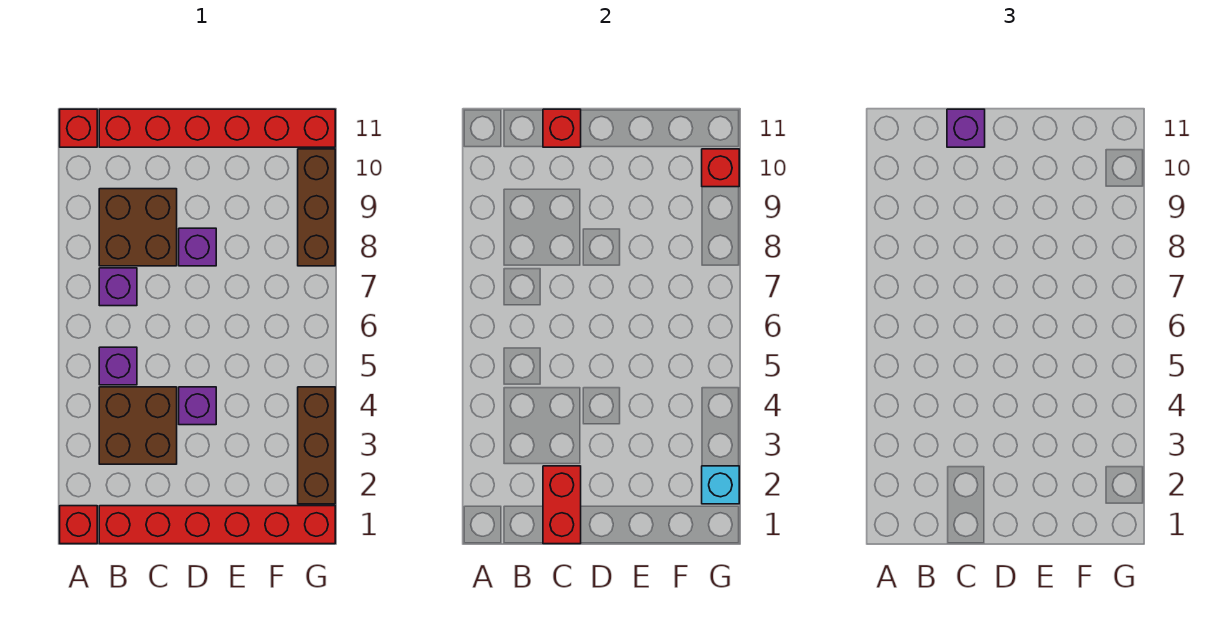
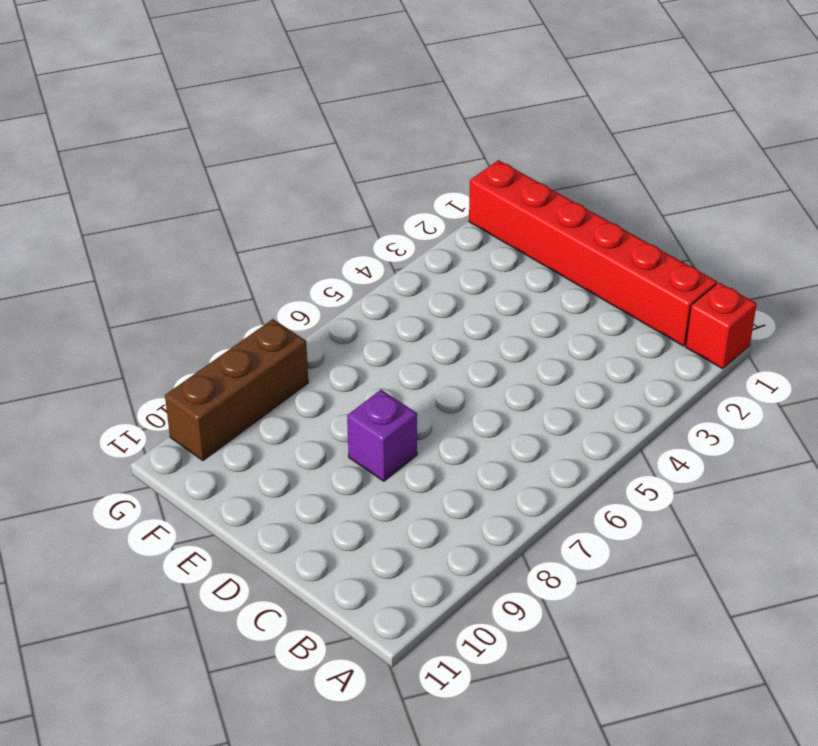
none -> red brick A11 level 1
none -> brown brick B3:C4 level 1
none -> purple brick B5 level 1

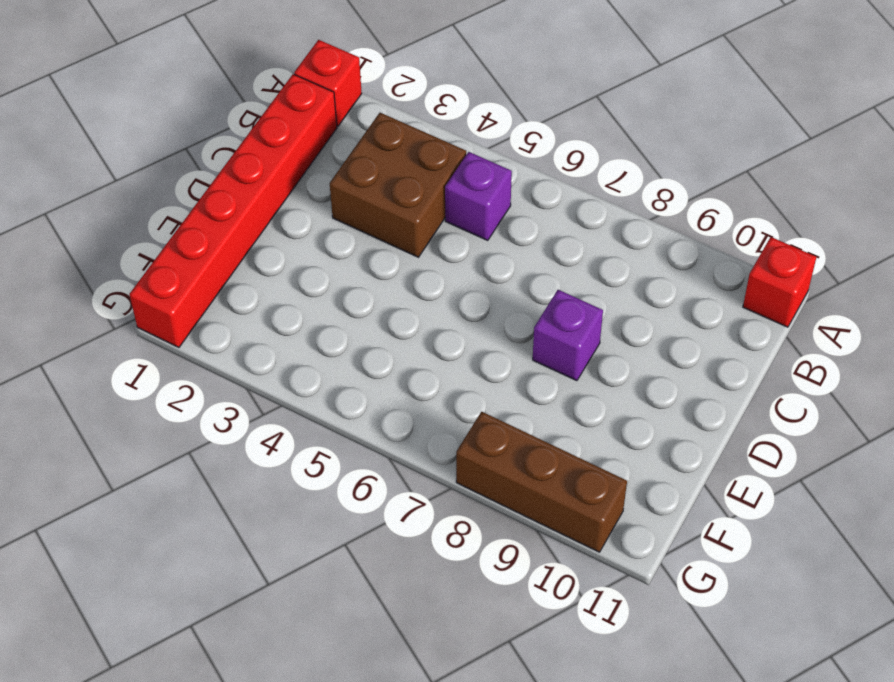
none -> purple brick B7 level 1
none -> brown brick B8:C9 level 1
none -> red brick B11:G11 level 1

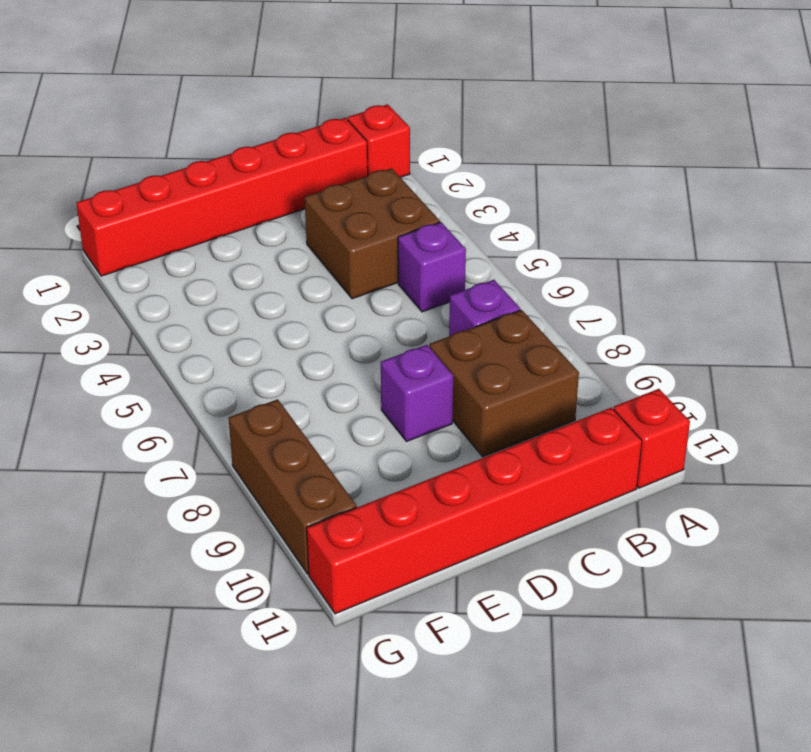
none -> purple brick D4 level 1
none -> brown brick G2:G4 level 1
none -> red brick C1:C2 level 2

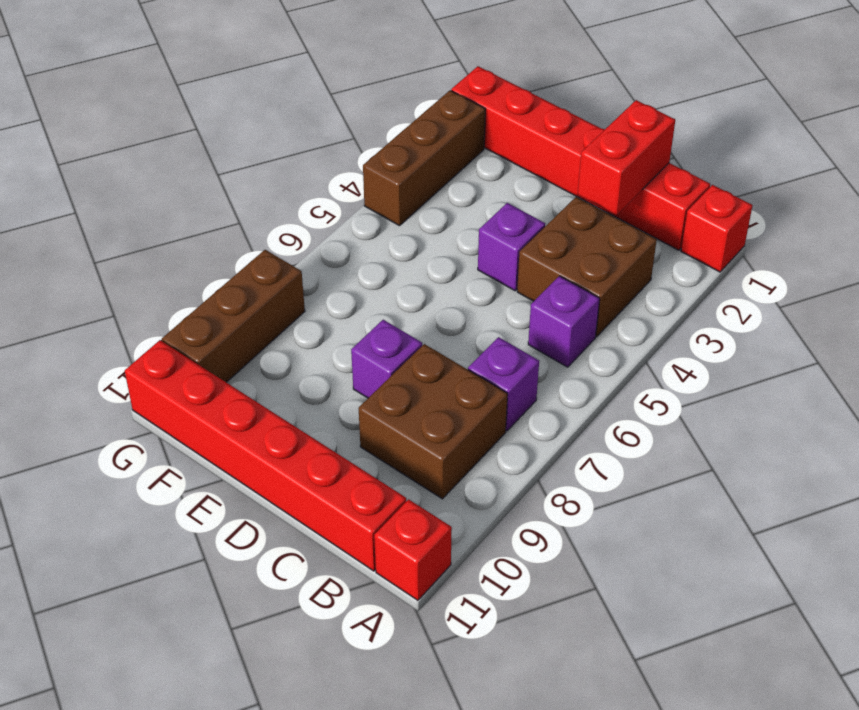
none -> red brick C11 level 2
none -> cyan brick G2 level 2
none -> red brick G10 level 2

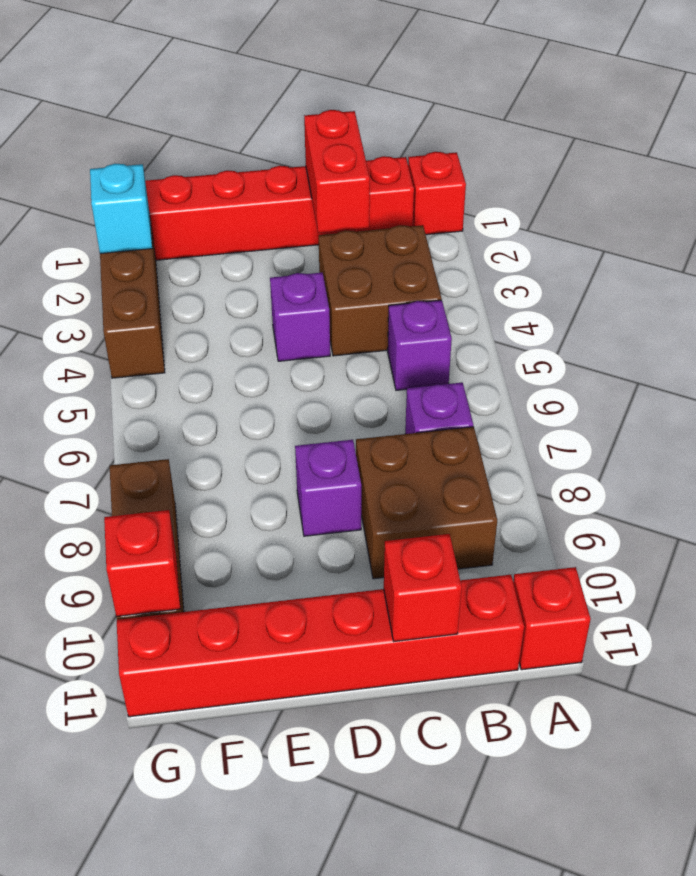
none -> purple brick C11 level 3

